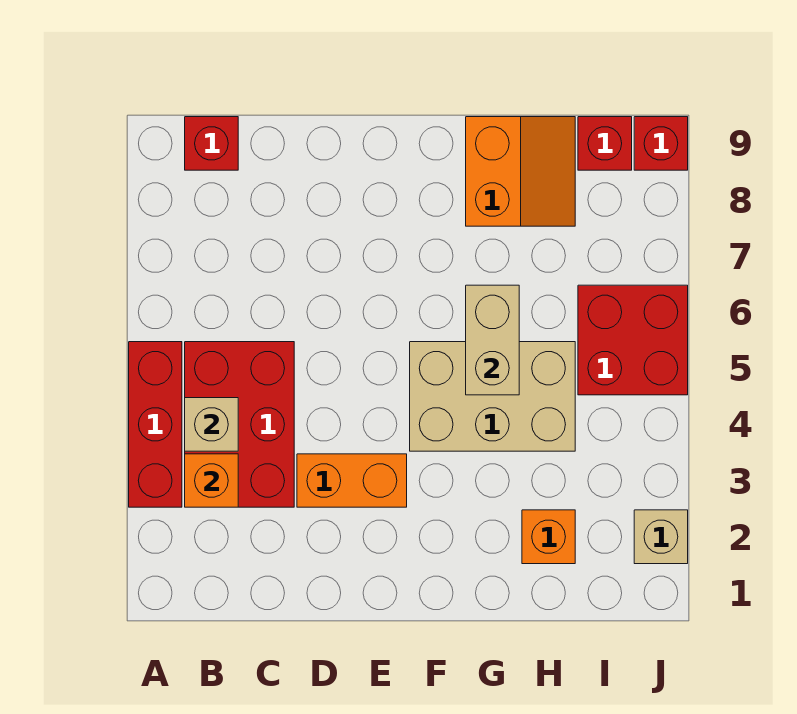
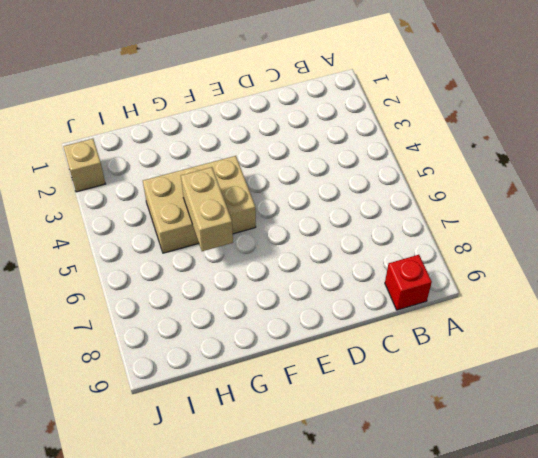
none -> red brick A3:A5 level 1
none -> red brick B3:C5 level 1
none -> orange brick D3:E3 level 1

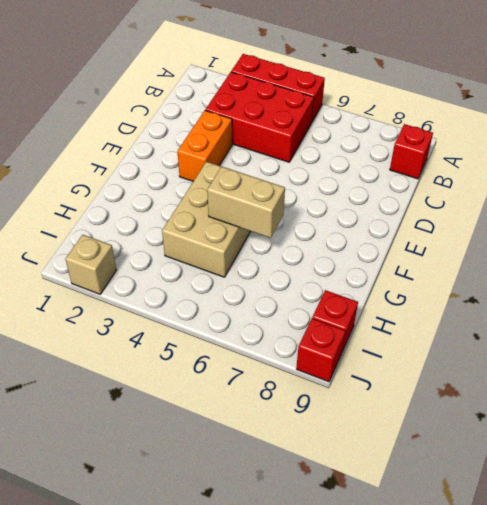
none -> orange slope G8:H9 level 1 top G
none -> orange brick H2 level 1
none -> red brick I5:J6 level 1

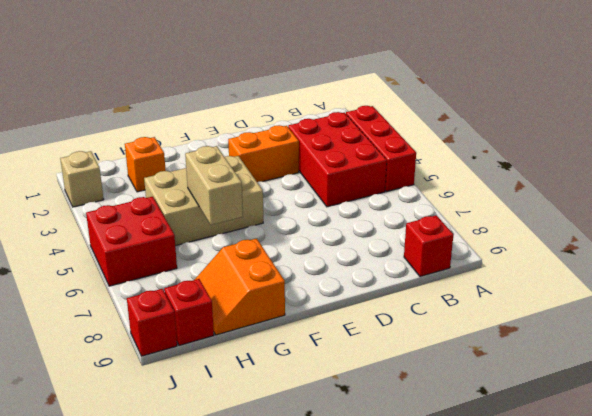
none -> orange brick B3 level 2
none -> tan brick B4 level 2

